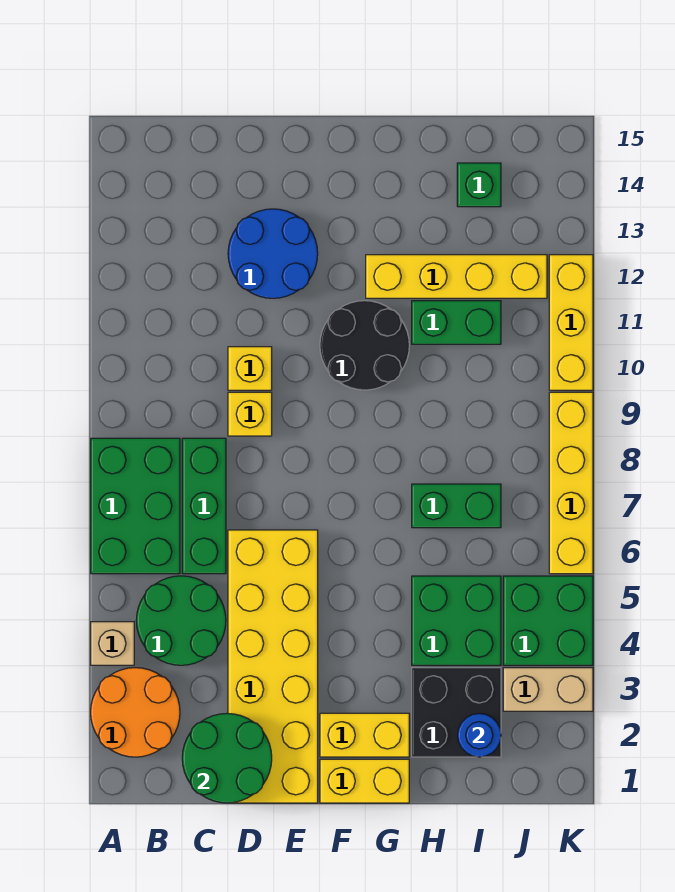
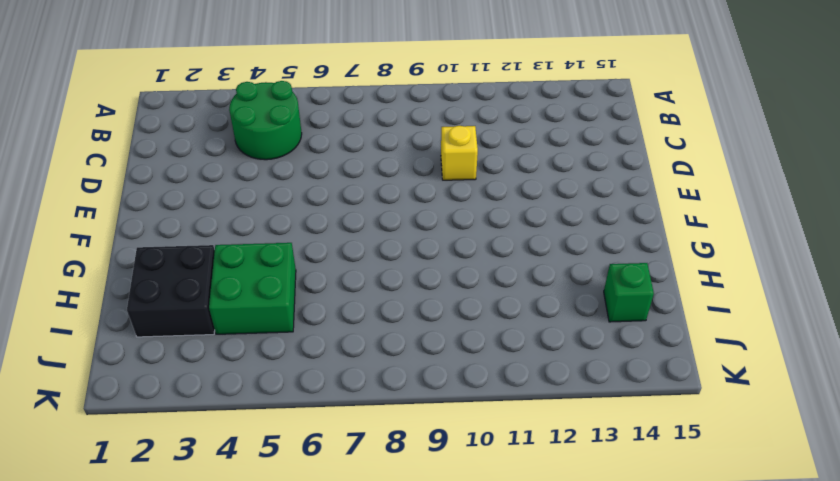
none -> orange round brick A2:B3 level 1
none -> tan brick A4 level 1
none -> green brick A6:B8 level 1

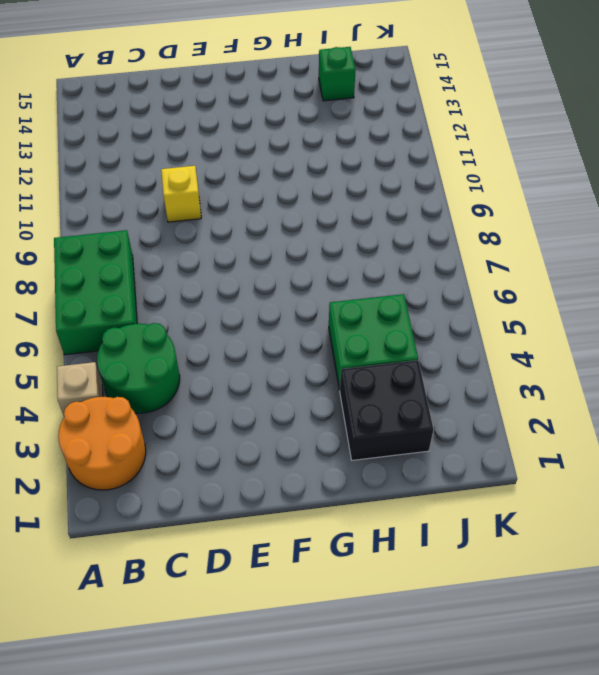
none -> green brick C6:C8 level 1
none -> yellow brick D1:E6 level 1
none -> yellow brick D9 level 1

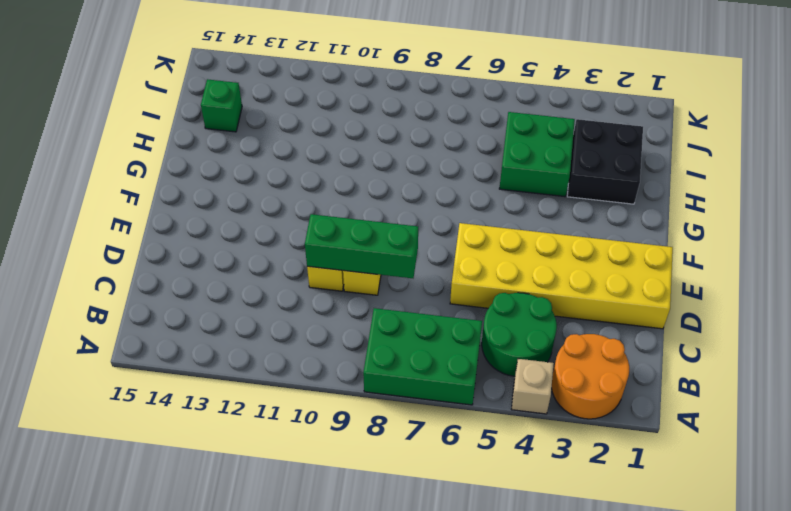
green brick D8:D10 level 2 -> green brick C6:C8 level 1
none -> blue round brick D12:E13 level 1
none -> yellow brick F1:G1 level 1
none -> yellow brick F2:G2 level 1

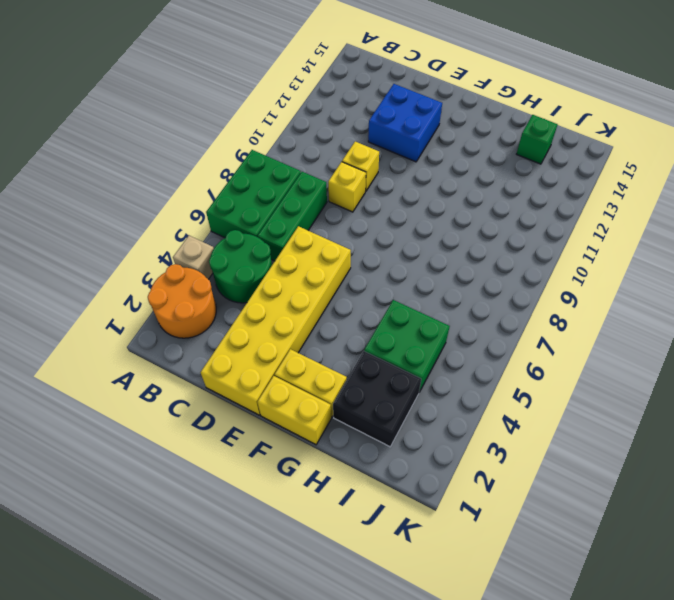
blue brick D12:E13 level 1 -> blue round brick D12:E13 level 1
none -> black round brick F10:G11 level 1
none -> yellow brick G12:J12 level 1
none -> green brick H7:I7 level 1

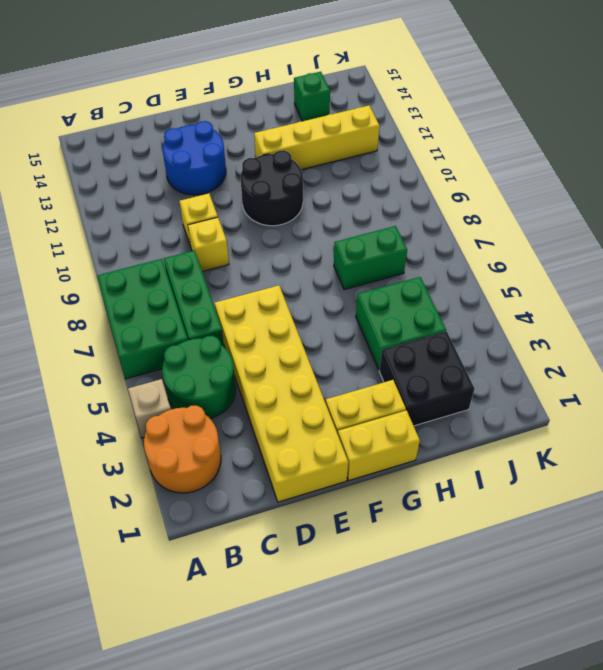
none -> green brick H11:I11 level 1
none -> tan brick J3:K3 level 1
none -> green brick J4:K5 level 1

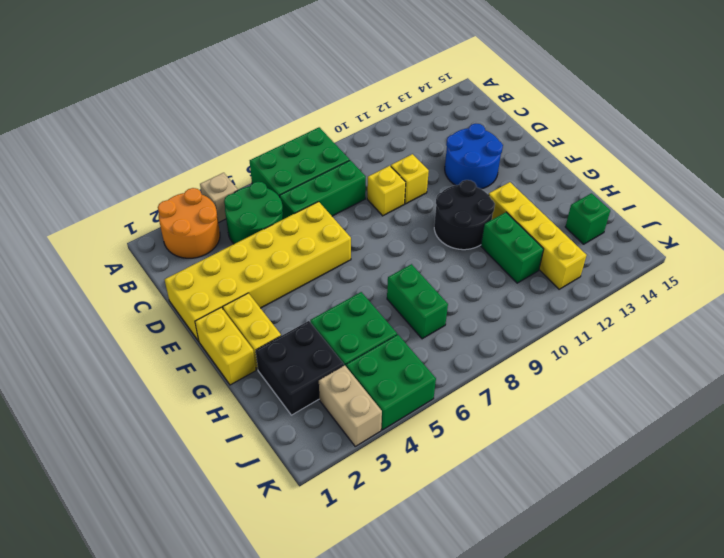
none -> yellow brick K6:K9 level 1
none -> yellow brick K10:K12 level 1
none -> green round brick C1:D2 level 2

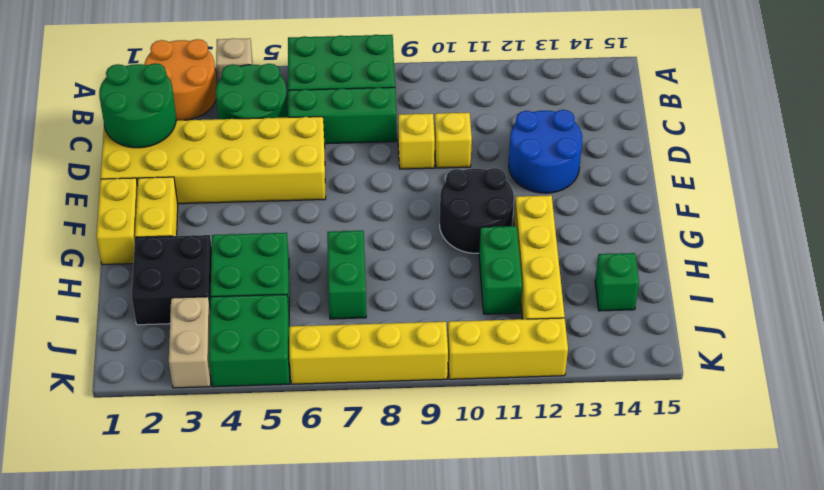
none -> blue round brick I2 level 2

